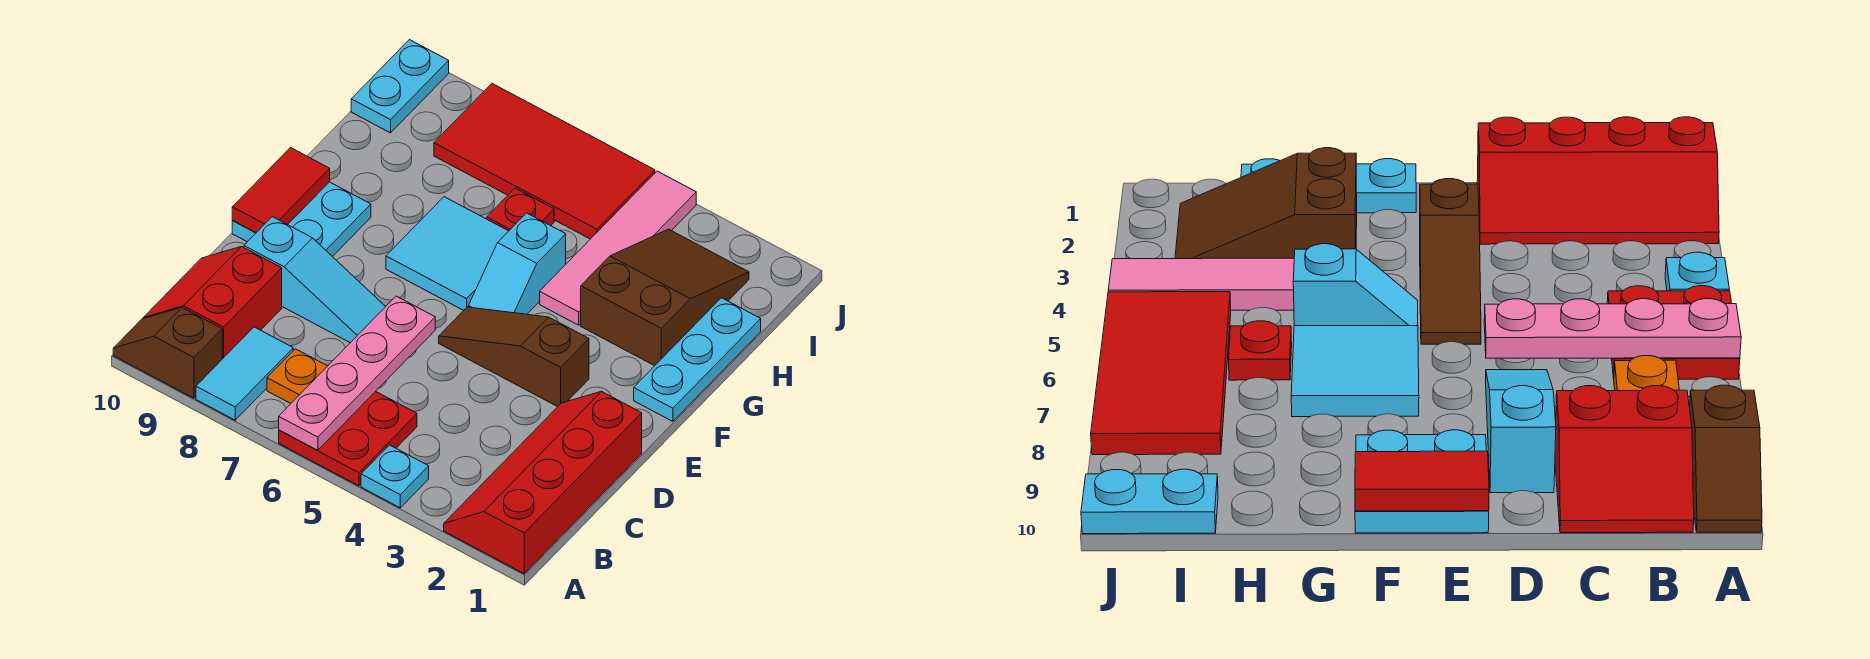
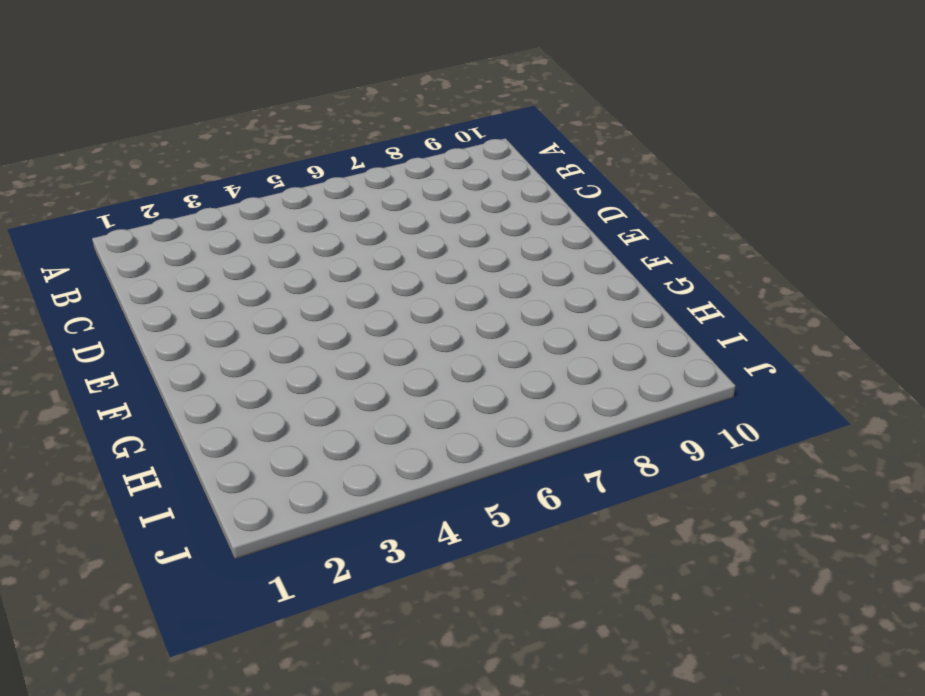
none -> red slope A1:D2 level 1 top 1
none -> cyan plate A4 level 1
none -> red plate A5:B6 level 1

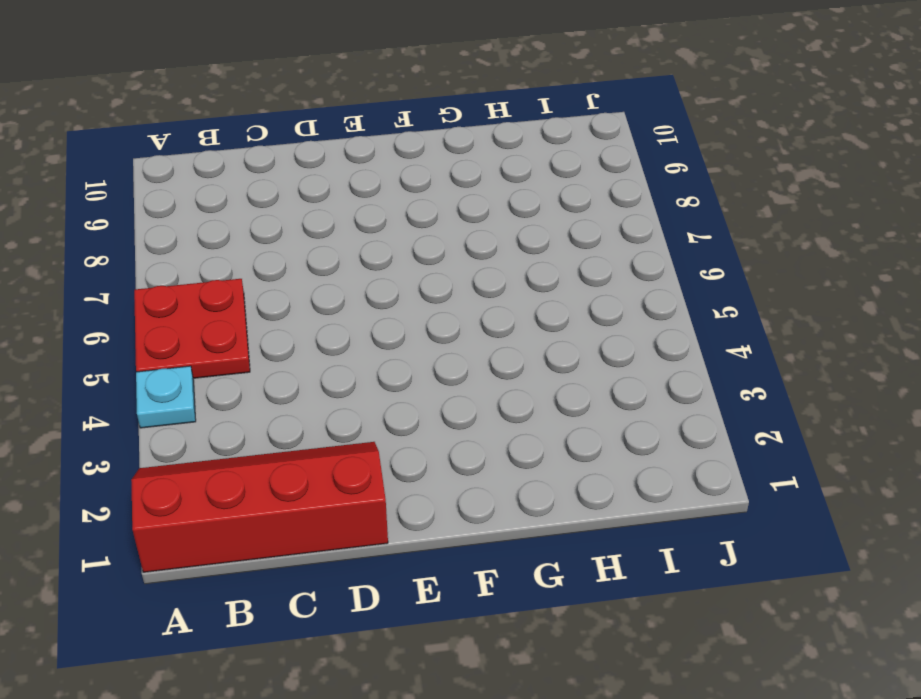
none -> cyan tile A8:B8 level 1
none -> brown slope A9:A10 level 1 top 9
none -> orange plate B7 level 1

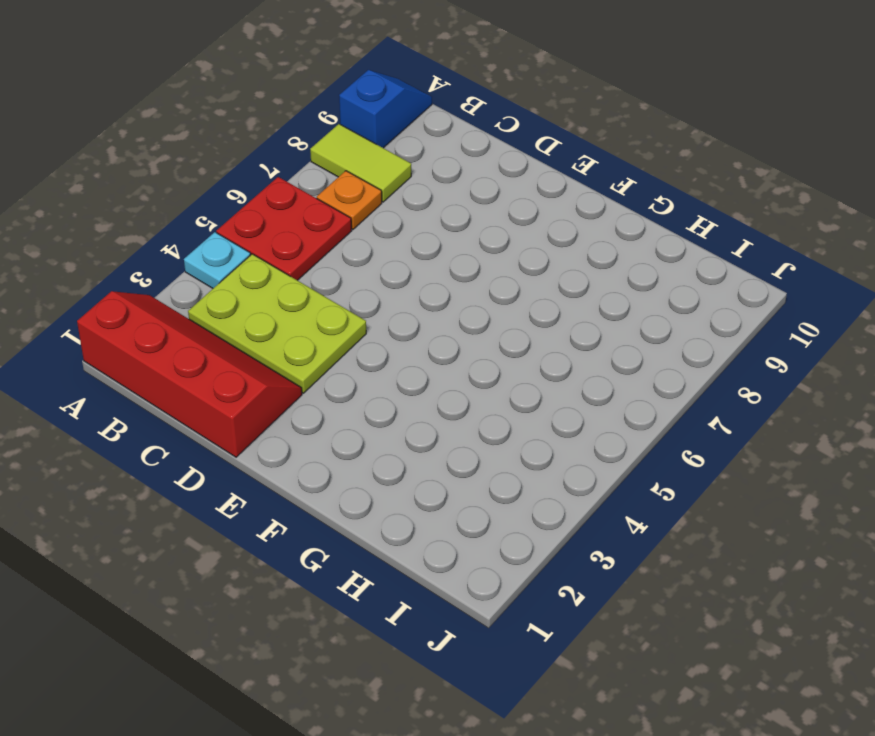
lime tile A8:B8 level 1 -> cyan tile A8:B8 level 1
blue slope A9:A10 level 1 top 9 -> brown slope A9:A10 level 1 top 9
lime plate B3:D4 level 1 -> none
none -> red slope B9:C10 level 1 top 9
none -> cyan slope D7:D9 level 1 top 9
none -> brown slope E3:E5 level 1 top 3

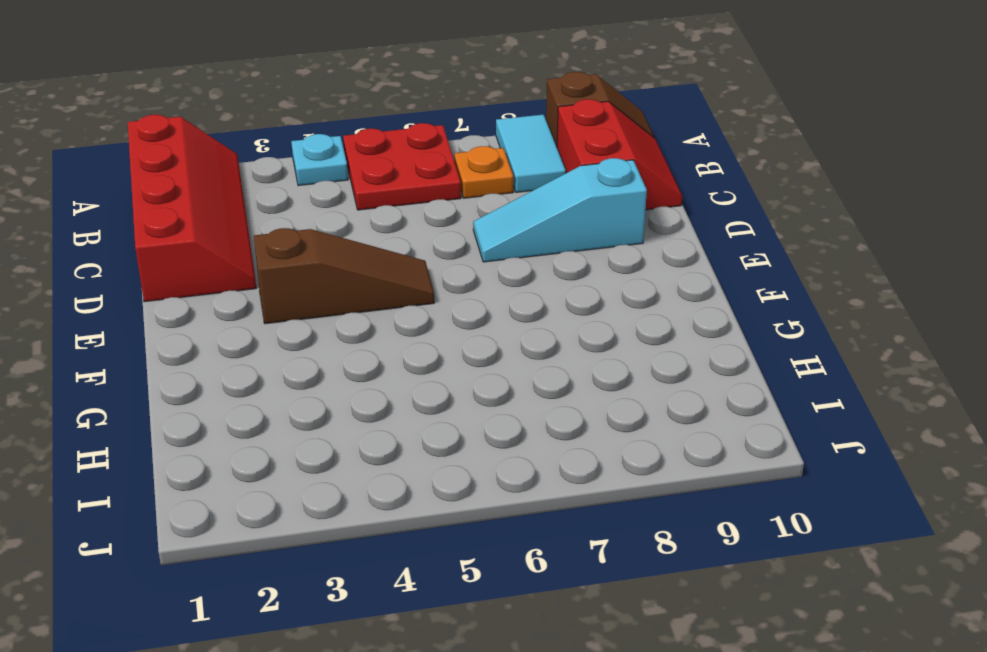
none -> cyan plate E9:F10 level 1
none -> cyan plate F1:H1 level 1
none -> cyan slope F5:G5 level 1 top G

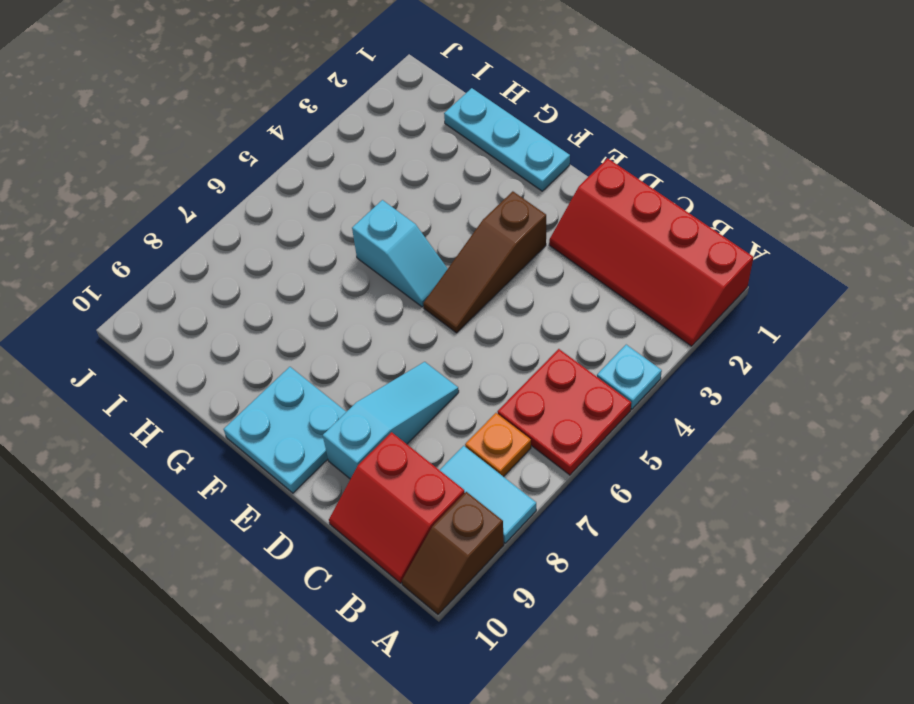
none -> cyan tile F6:G7 level 1
none -> brown slope G2:I3 level 1 top G
none -> pink tile G4:J4 level 1

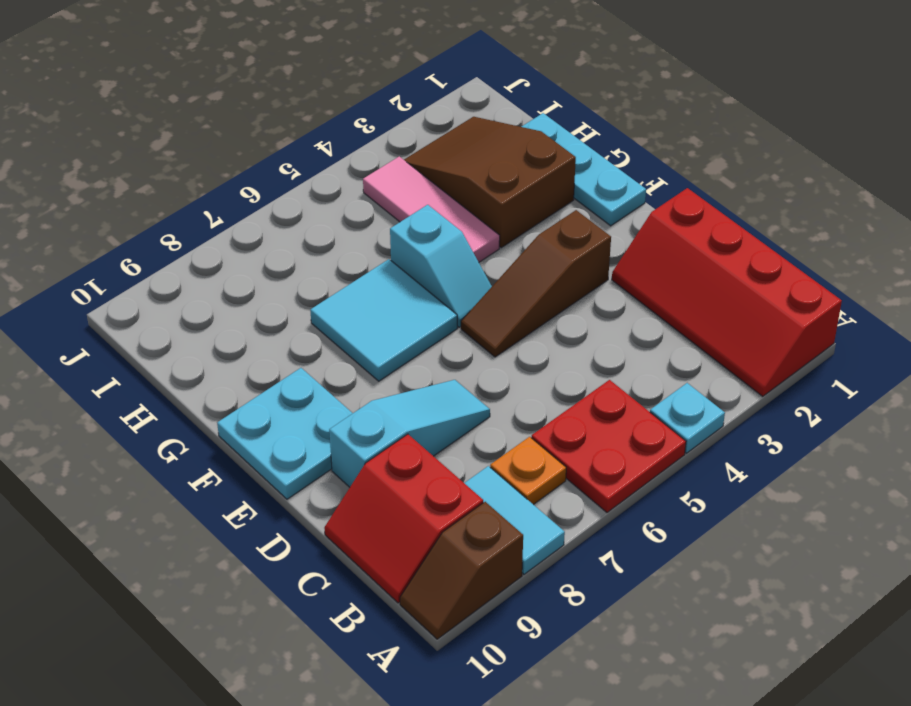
pink tile G4:I4 level 1 -> pink tile G4:J4 level 1
none -> red plate H6 level 1
none -> red tile I5:J8 level 1
none -> cyan plate I10:J10 level 1

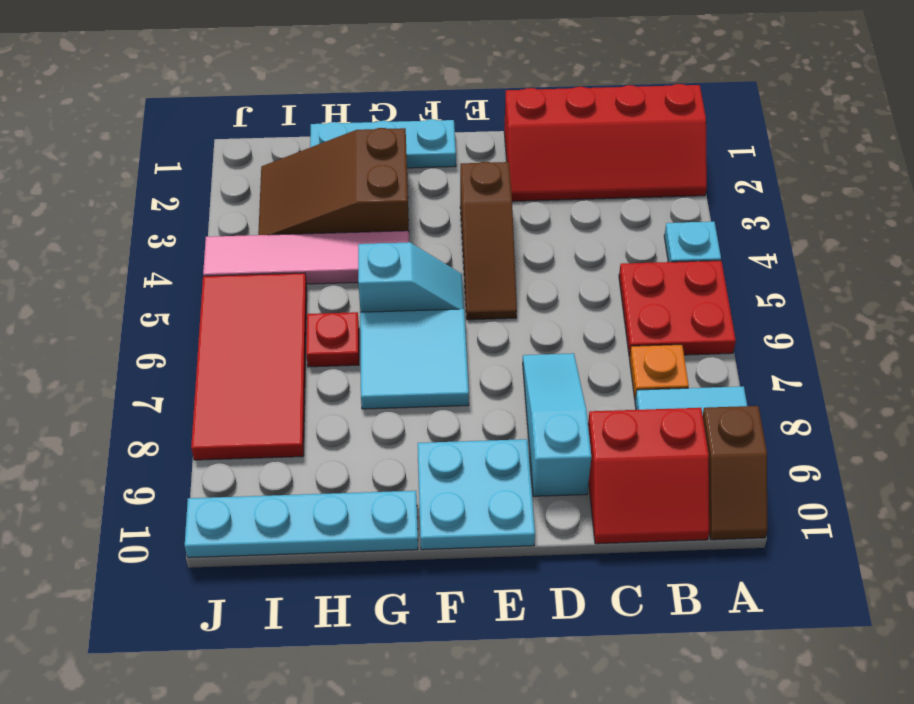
cyan plate G10:J10 level 1 -> cyan plate I10:J10 level 1
none -> pink plate A6:D6 level 2
none -> red tile E10:F10 level 2

